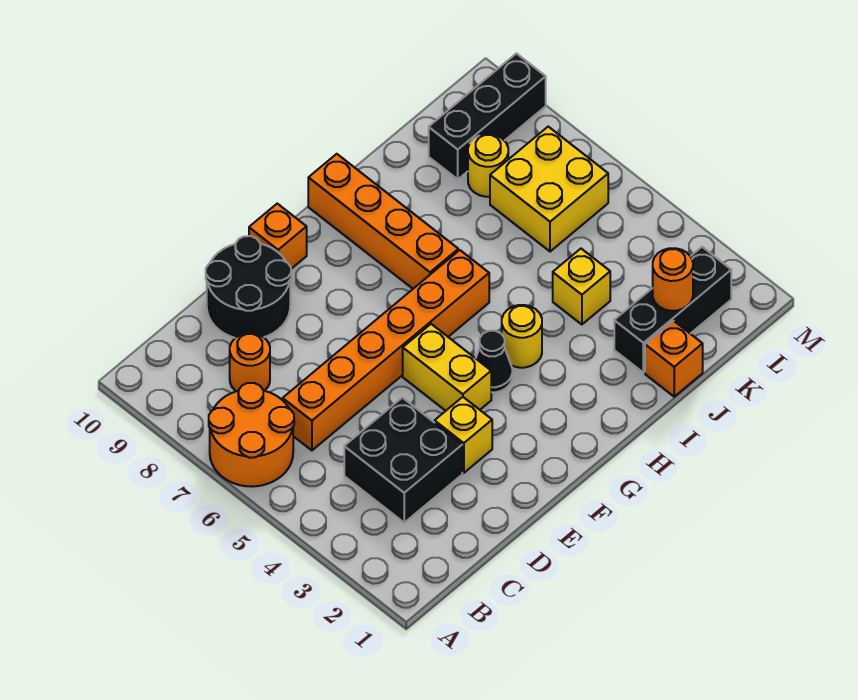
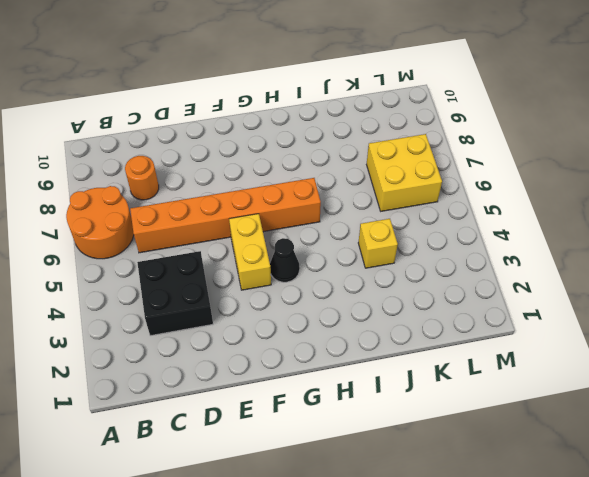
none -> black round brick D9:E10 level 1
none -> yellow brick E3 level 1
none -> orange brick F10 level 1

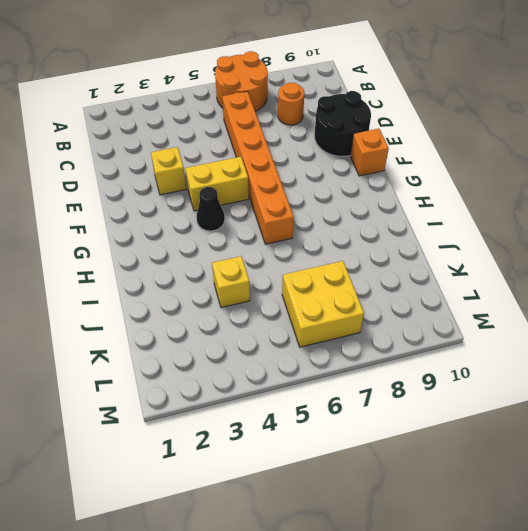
none -> black brick C3:D4 level 1
none -> yellow round brick H4 level 1
none -> orange brick H7:H10 level 1

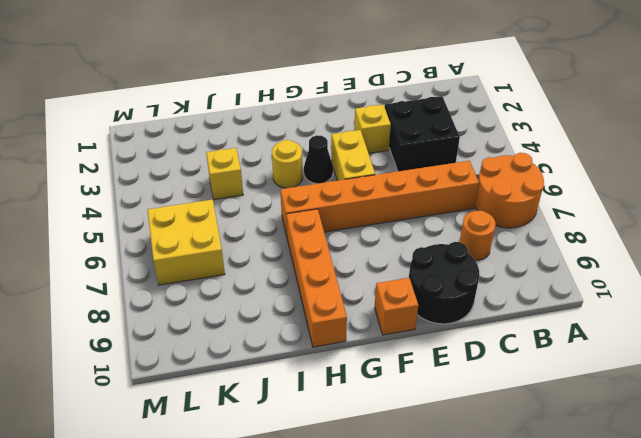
none -> orange brick J1 level 1
none -> black brick J2:L2 level 1
none -> yellow round brick K8 level 1

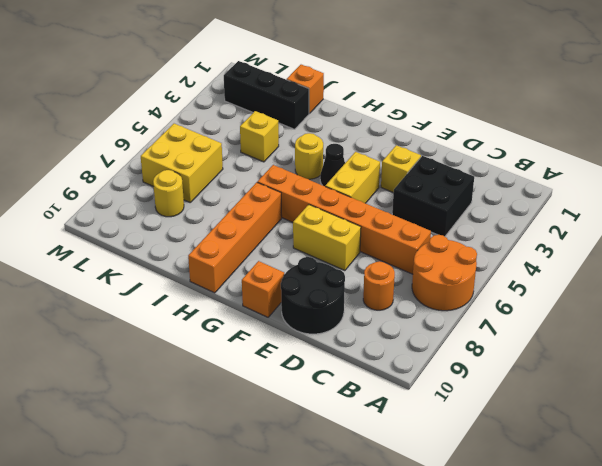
yellow brick E7:F7 level 1 -> none
none -> black brick K9:M9 level 1
none -> orange round brick K2 level 2

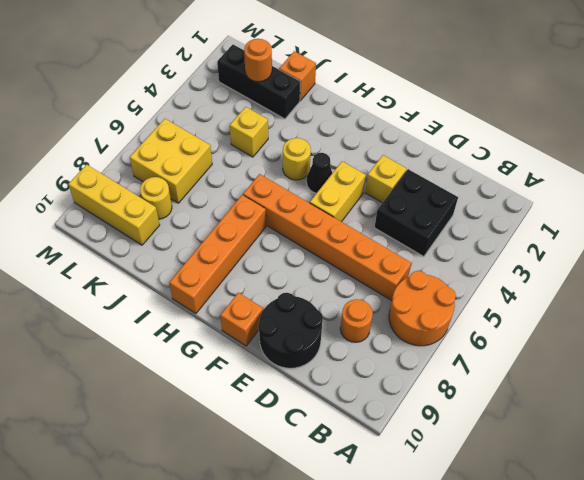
yellow brick K9:M9 level 1 -> black brick K9:M9 level 1

